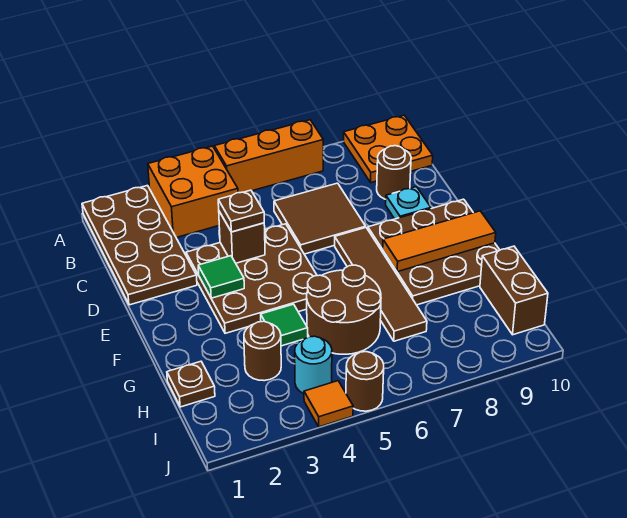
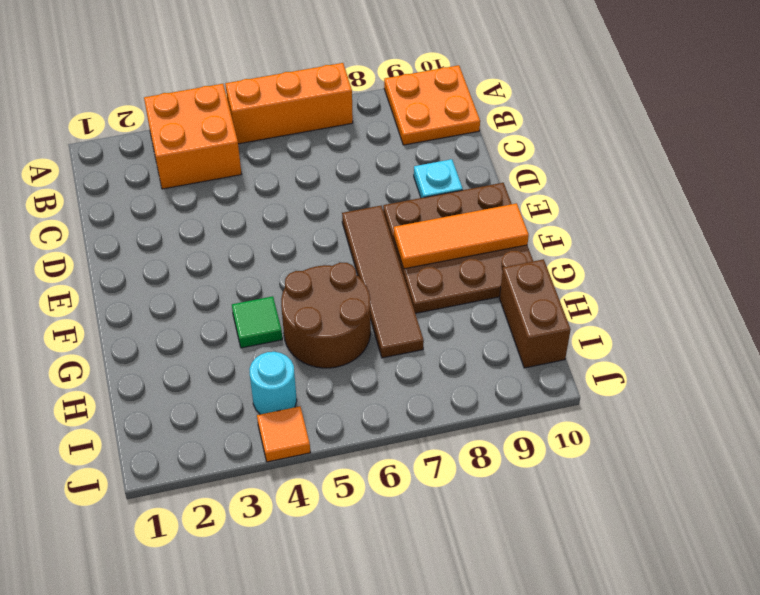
none -> brown plate A1:D2 level 1
none -> brown tile C6:D7 level 1
none -> brown round brick C9 level 1

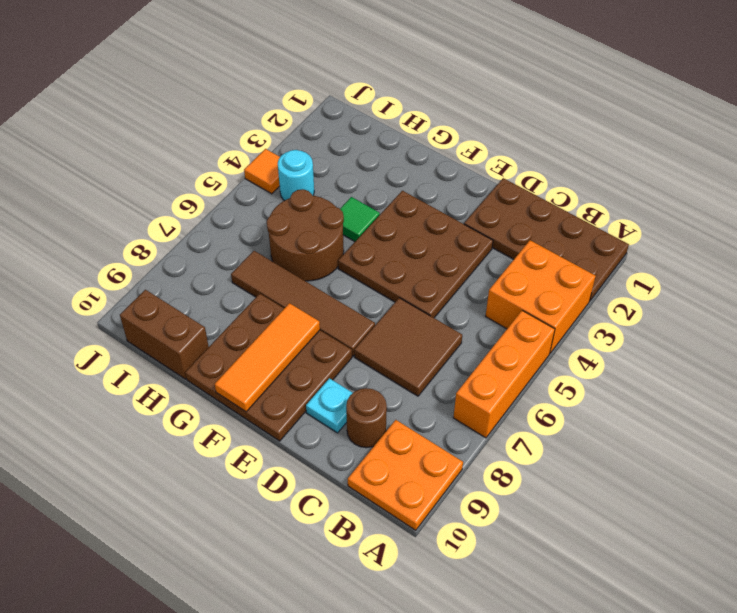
none -> brown plate H1 level 1
none -> brown round brick H3 level 1
none -> brown round brick J5 level 1

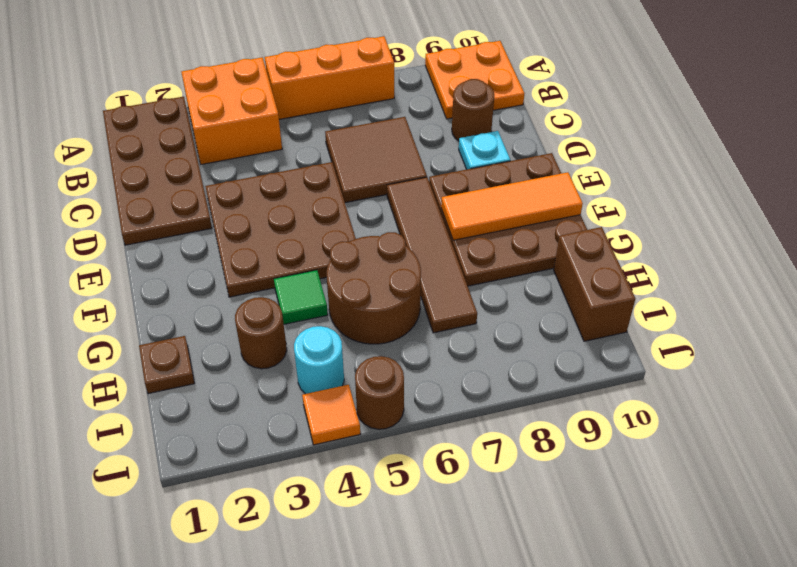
none -> brown brick D4 level 2
none -> green tile E3 level 2
none -> brown plate D4 level 3

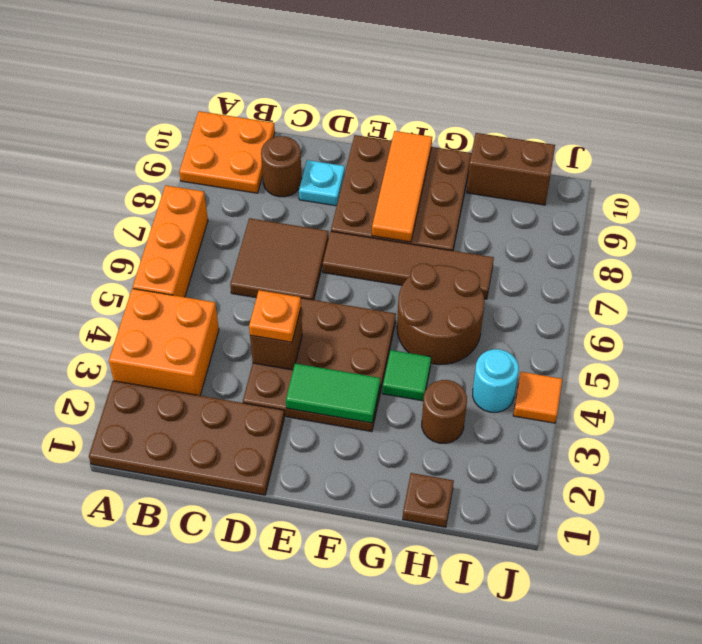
orange plate D4 level 3 -> brown plate D4 level 3
green tile E3:F3 level 2 -> green tile E3 level 2
none -> brown round brick J5 level 1

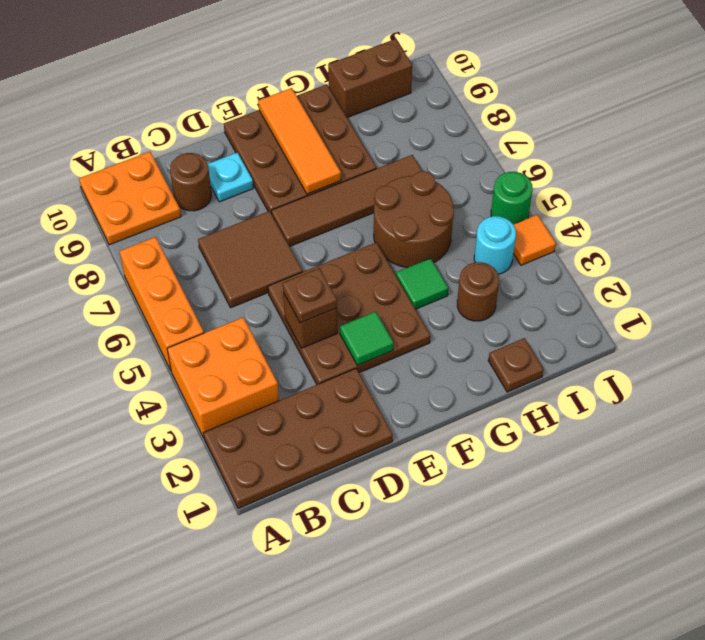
green round brick J5 level 1 -> brown round brick J5 level 1

